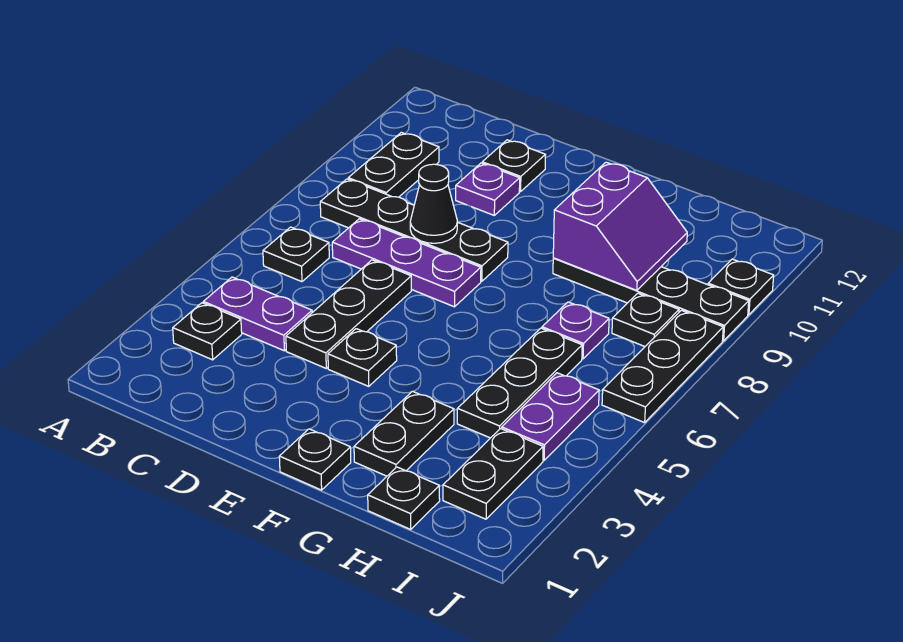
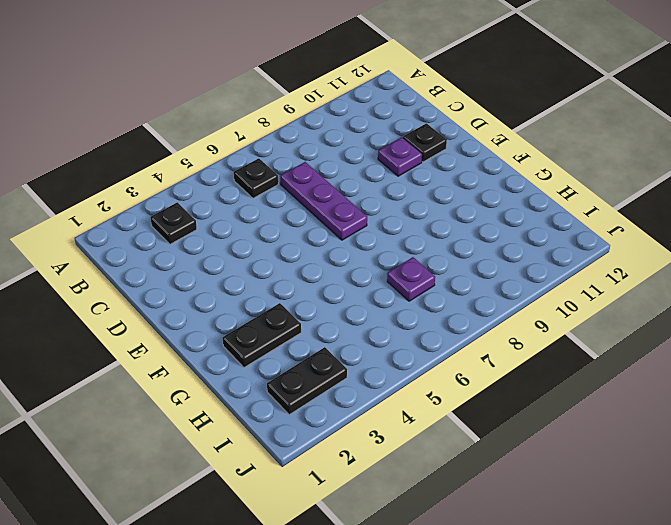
none -> purple plate B4:C4 level 1
none -> black plate B8:E8 level 1
none -> black plate B9:B10 level 1

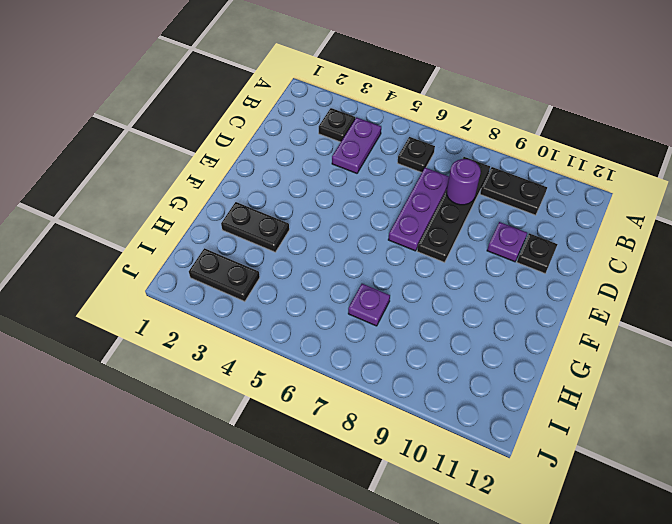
purple round brick C8 level 2 -> none
none -> black plate D4:D6 level 1
none -> black plate E4 level 1
none -> black plate F1 level 1

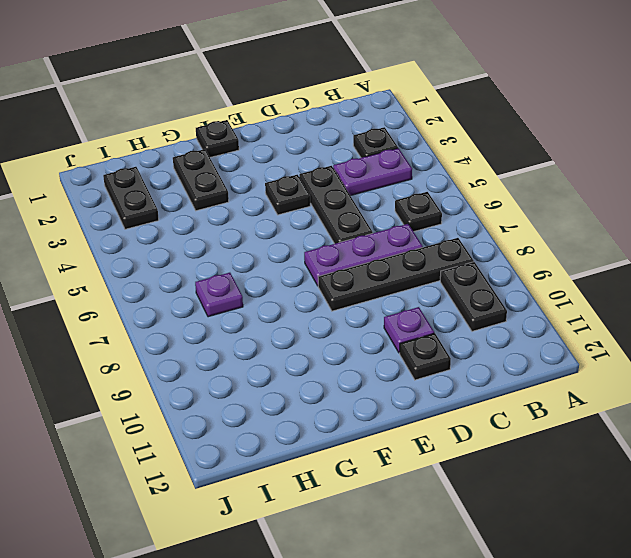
none -> black plate G9:J9 level 1
none -> black plate H1 level 1
none -> black plate H4:H6 level 1

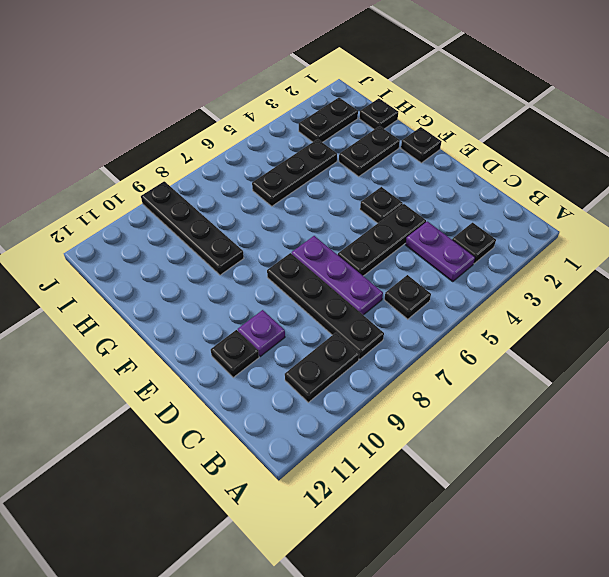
none -> purple plate H7 level 1
none -> purple plate I4:I5 level 1
none -> black plate I8 level 1

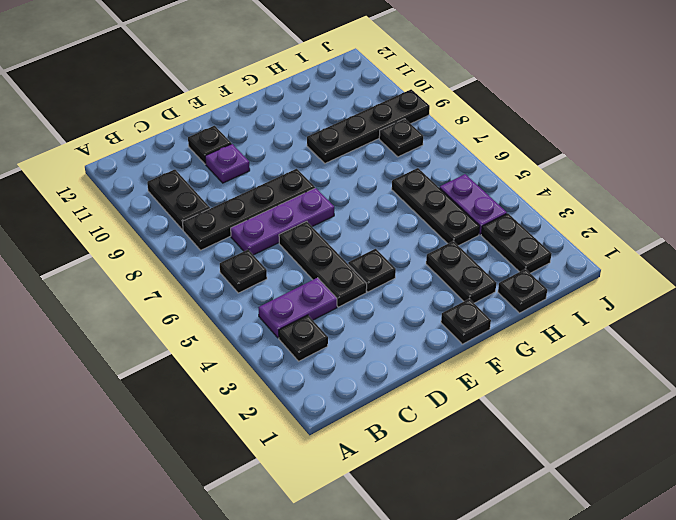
none -> purple plate H7 level 1
none -> black plate J6:J8 level 1
none -> black plate J10 level 1

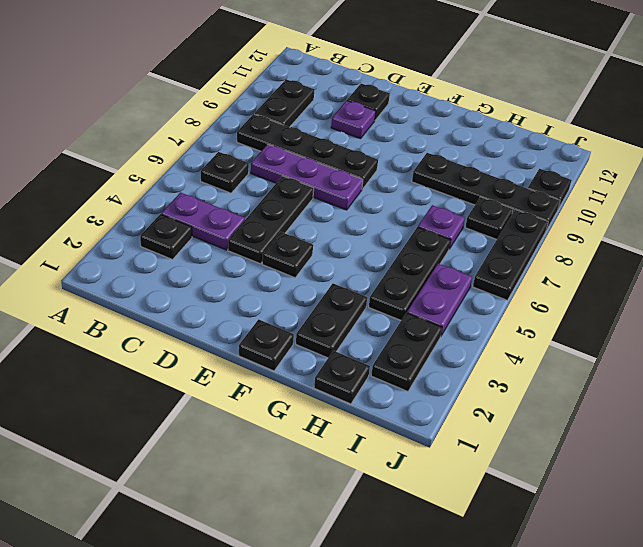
none -> black cone D8 level 2
none -> purple slope G9:H10 level 2 top G

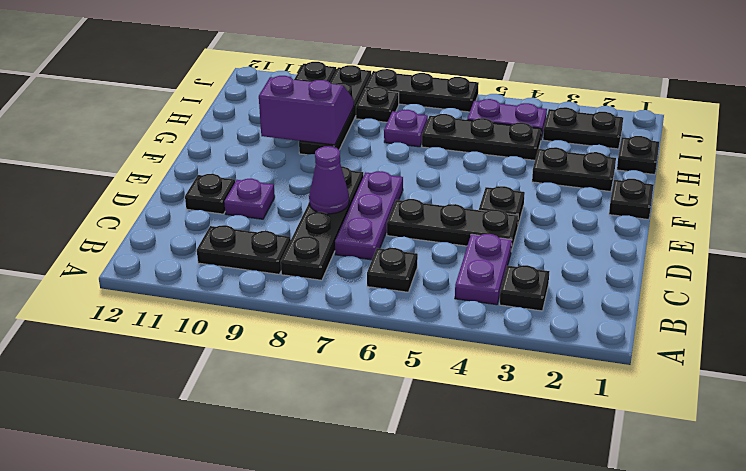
purple cone D8 level 2 -> black cone D8 level 2

